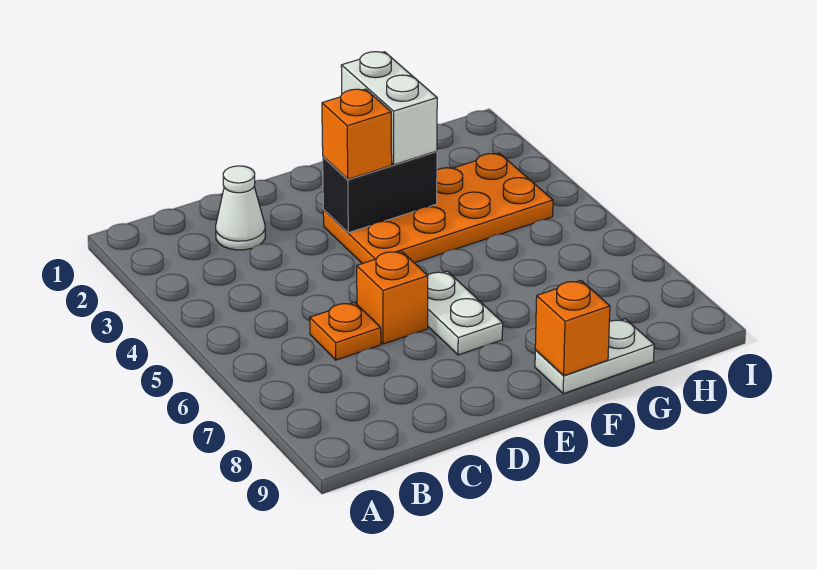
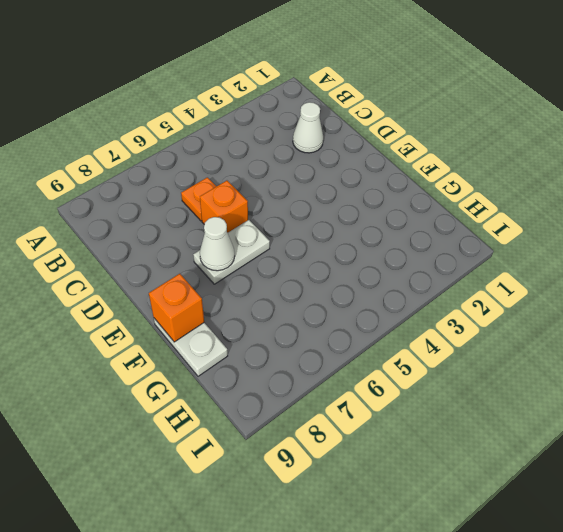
white cone E7 level 2 -> none
none -> orange plate E3:H4 level 1
none -> black brick E3:F3 level 2

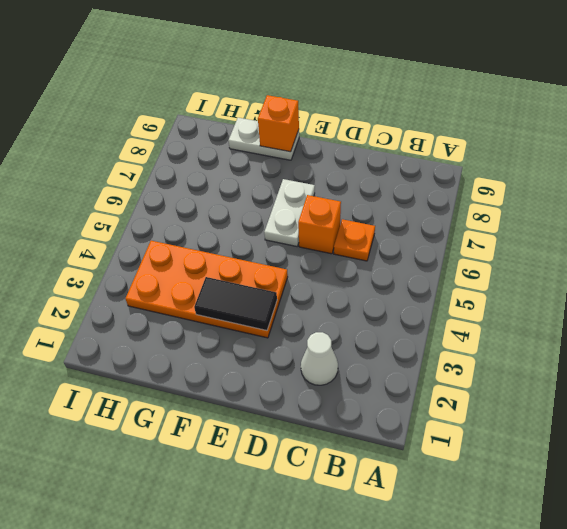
black tile E3:F3 level 2 -> black brick E3:F3 level 2
none -> orange brick E3 level 3
none -> white brick F2:F3 level 3

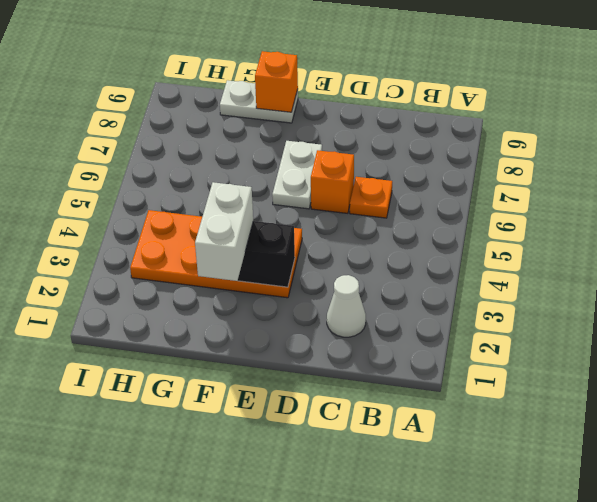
none -> orange brick E3 level 3

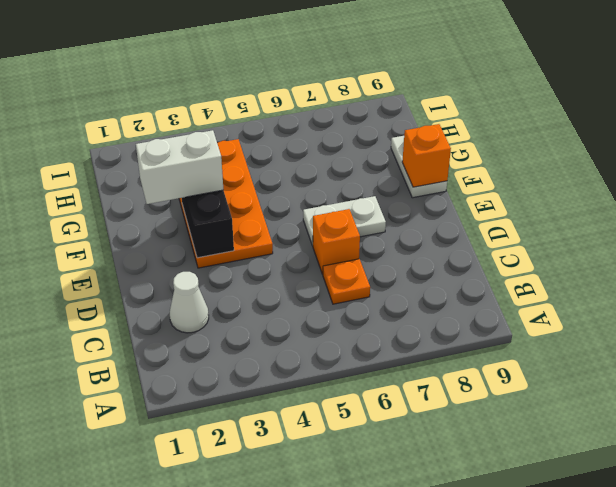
none -> orange brick E3 level 3

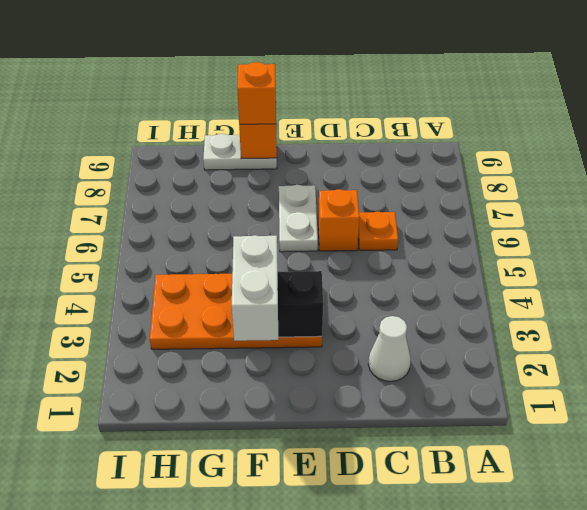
orange brick F9 level 3 -> orange brick E3 level 3

